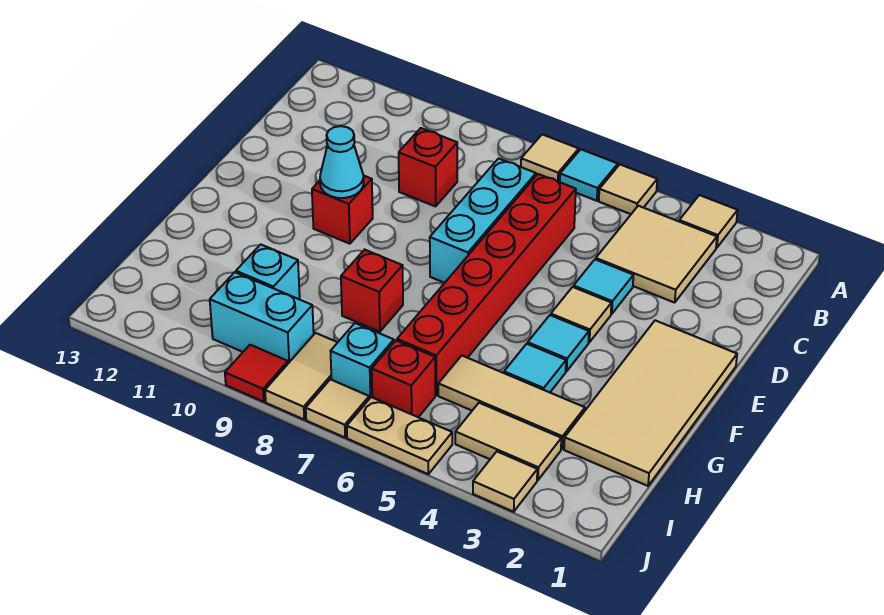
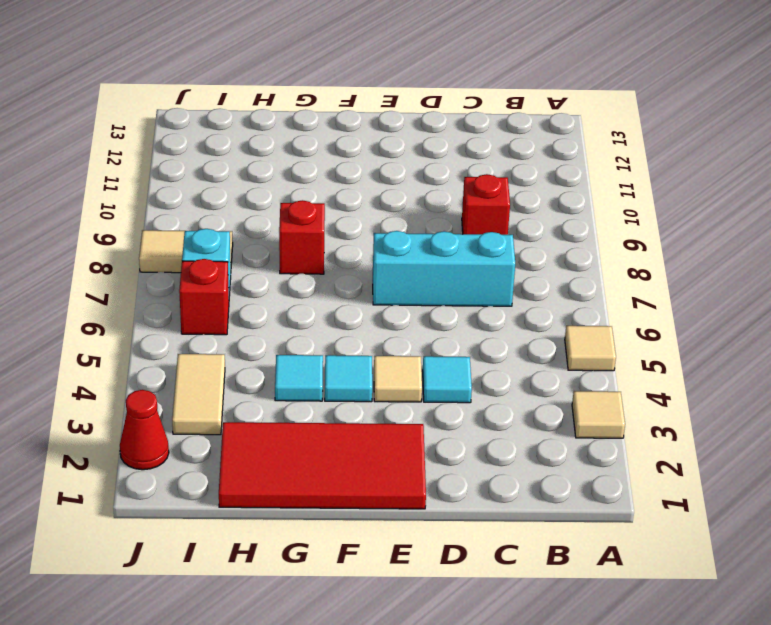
red tile E1:H2 level 1 -> tan tile E1:H2 level 1
red cone J2 level 1 -> none
none -> cyan tile A6 level 1
none -> tan tile A7 level 1
none -> tan tile B3:C4 level 1

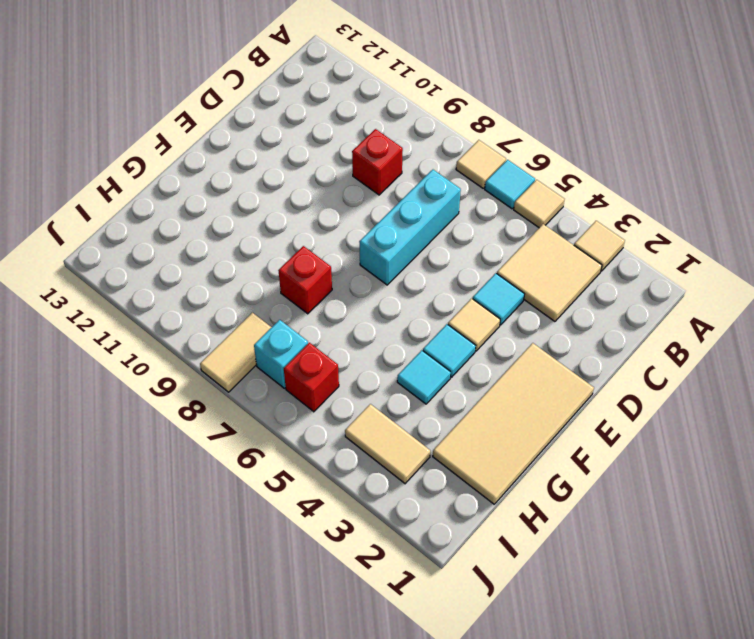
none -> red brick C6:H6 level 1
none -> red brick E10 level 1
none -> tan tile H3:H5 level 1

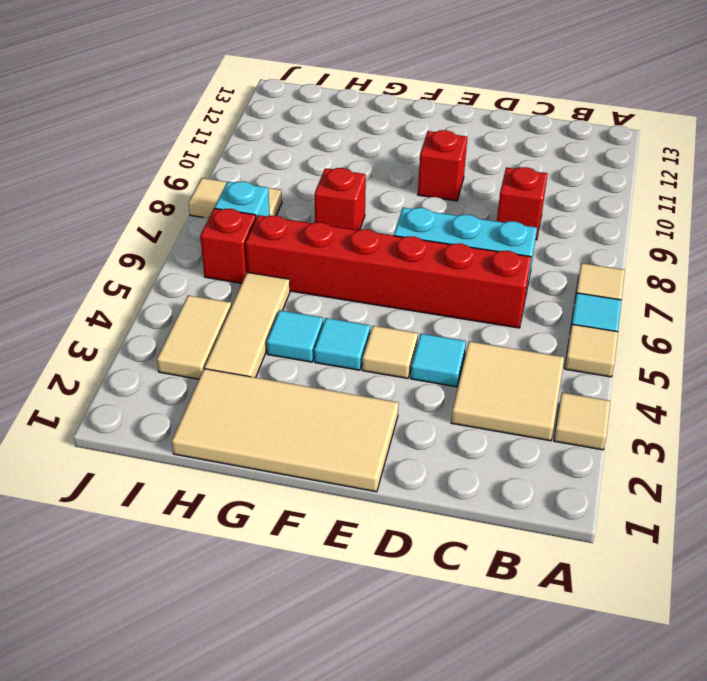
none -> cyan brick H10 level 1
none -> cyan brick I9:I10 level 1
none -> tan tile J3 level 1

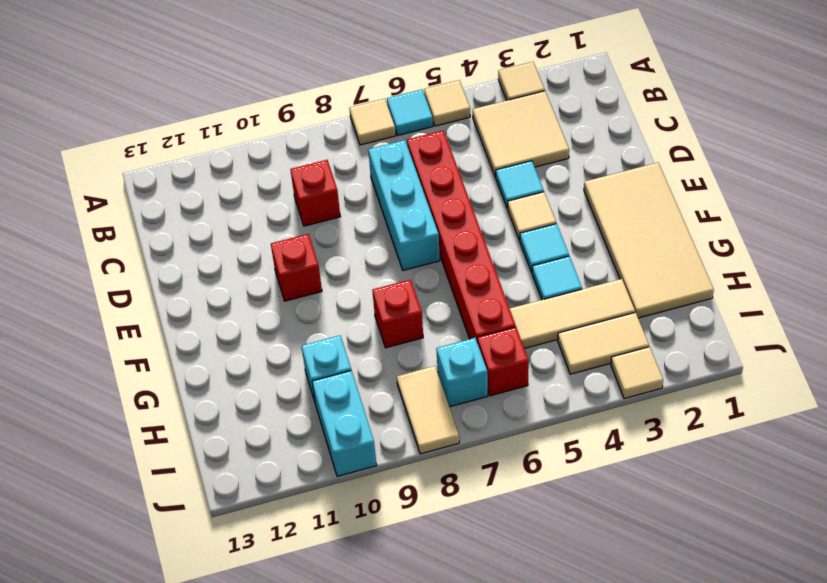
cyan brick I10:J10 level 1 -> cyan brick I9:I10 level 1
none -> tan plate J5:J6 level 1
none -> tan tile J7 level 1
none -> red tile J9 level 1

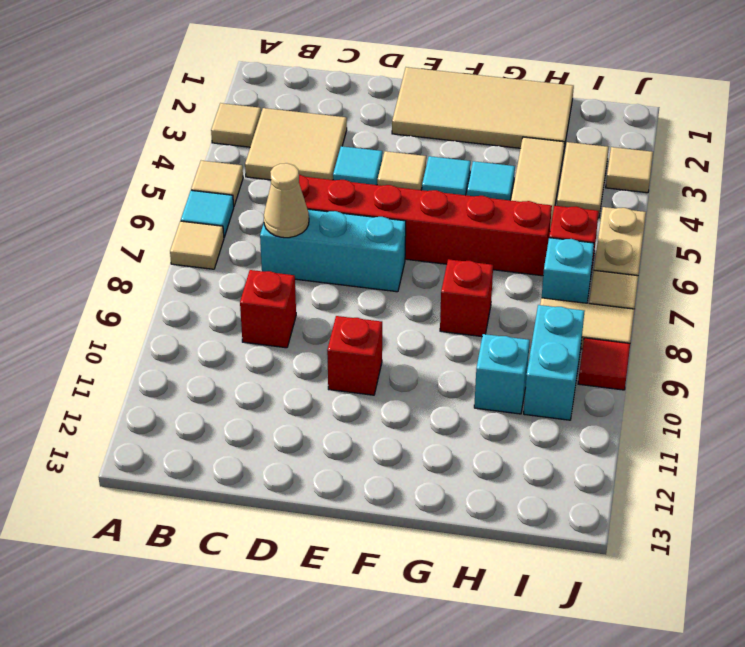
tan cone C7 level 2 -> none
none -> cyan cone E10 level 2

